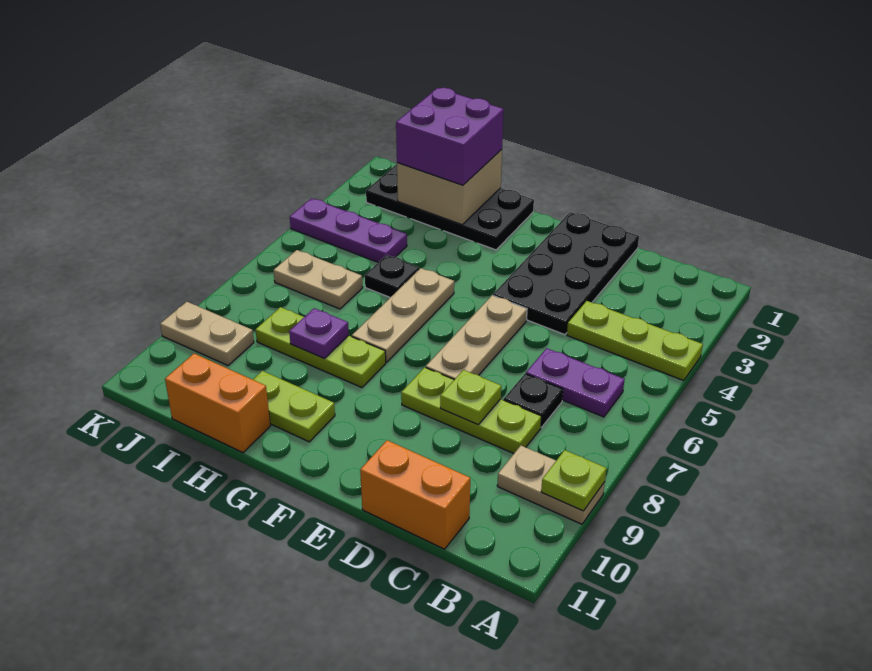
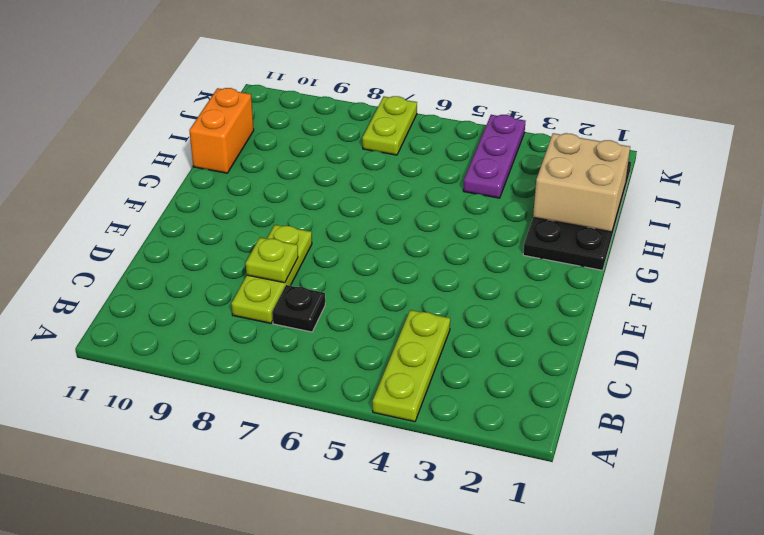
lime plate J7:K7 level 1 -> lime plate G10:H10 level 1
none -> tan plate A9:B9 level 1
none -> purple plate B6:C6 level 1
none -> orange brick C11:D11 level 1

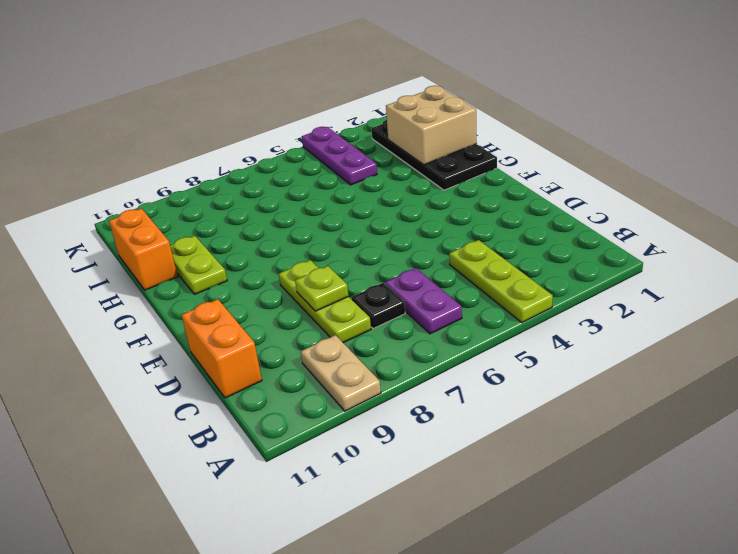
none -> black plate D1:E4 level 1
none -> tan plate E5:E7 level 1
none -> tan plate G5:G7 level 1

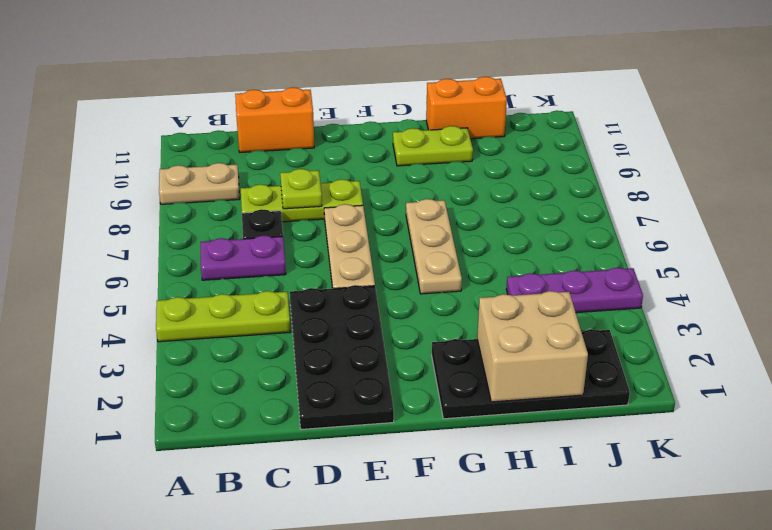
none -> lime plate G8:I8 level 1
none -> black plate H5 level 1
none -> tan plate I6:J6 level 1

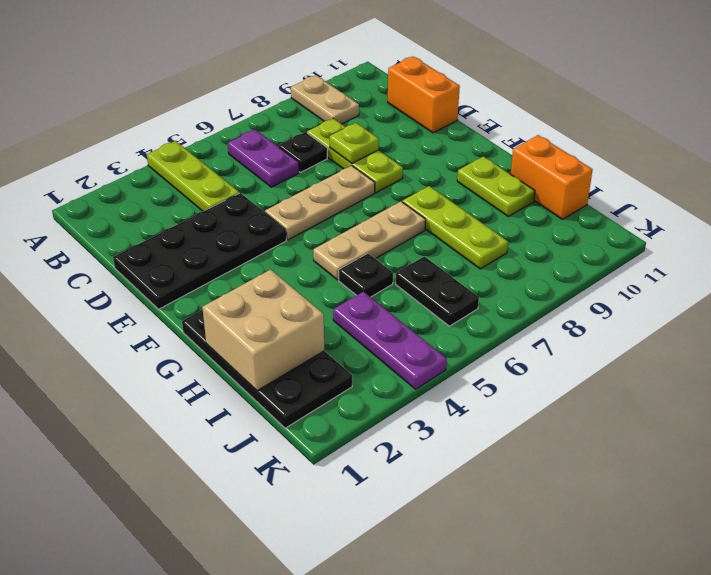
black plate I6:J6 level 1 -> tan plate I6:J6 level 1
none -> tan plate J9:K9 level 1
none -> lime plate A9 level 2
none -> purple plate H8 level 2

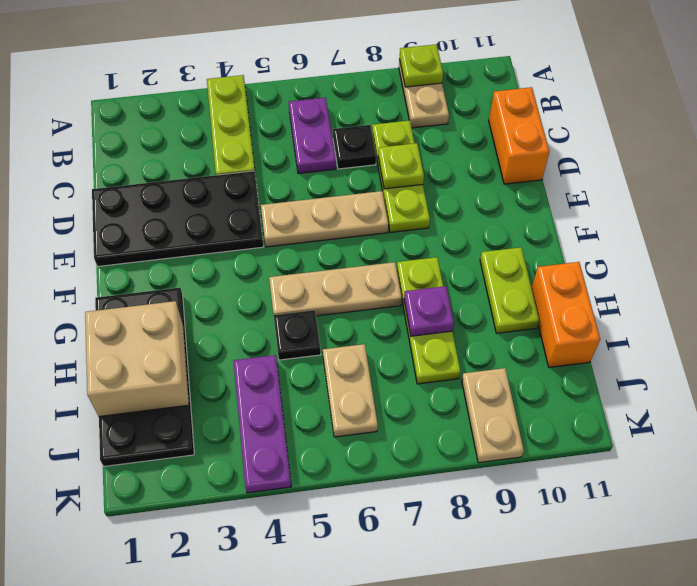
none -> purple brick H1:I2 level 3

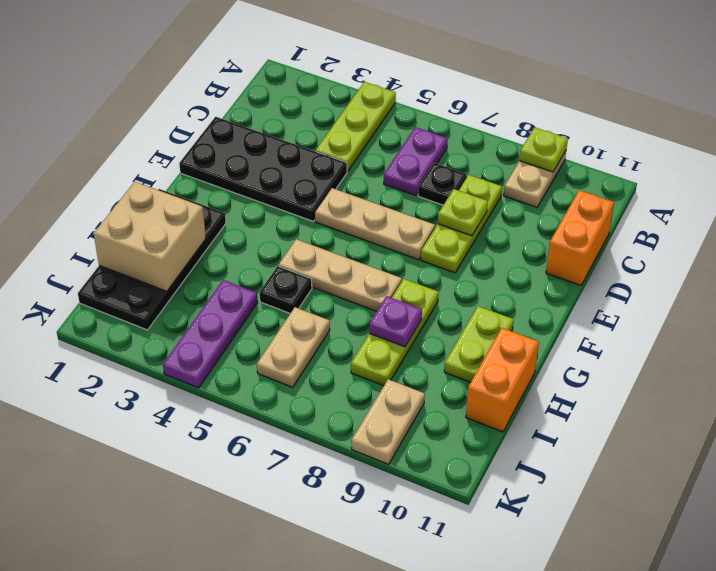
none -> purple brick H1:I2 level 3

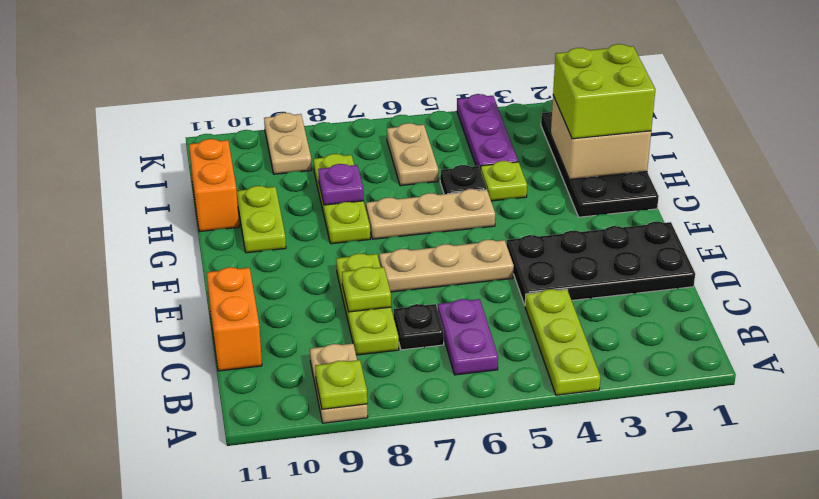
lime brick H1:I2 level 3 -> purple brick H1:I2 level 3
lime plate H4 level 1 -> none

